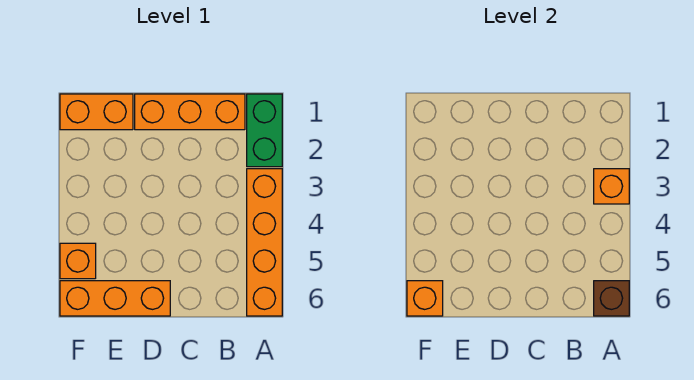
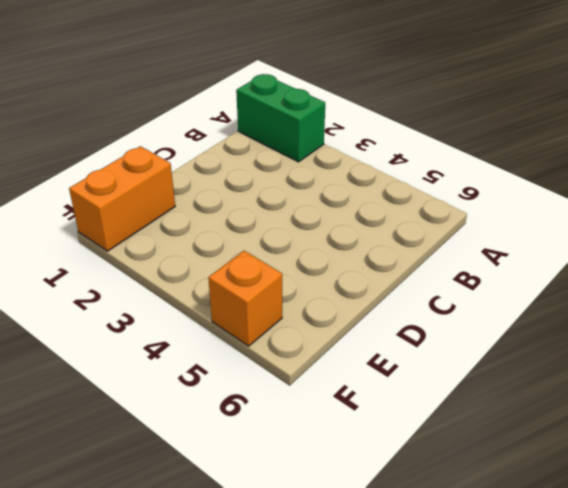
none -> orange brick A3:A6 level 1
none -> orange brick B1:D1 level 1

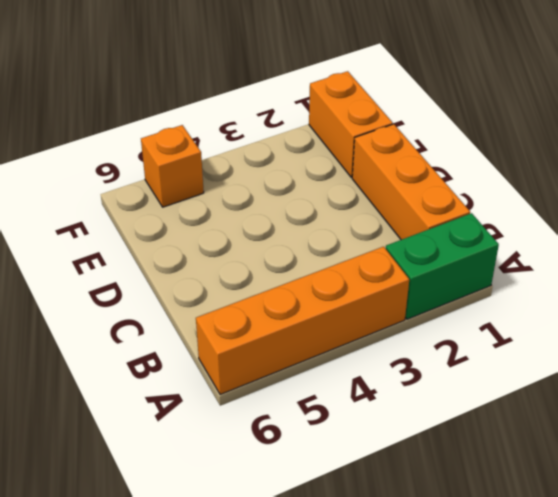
none -> orange brick D6:F6 level 1
none -> orange brick A3 level 2

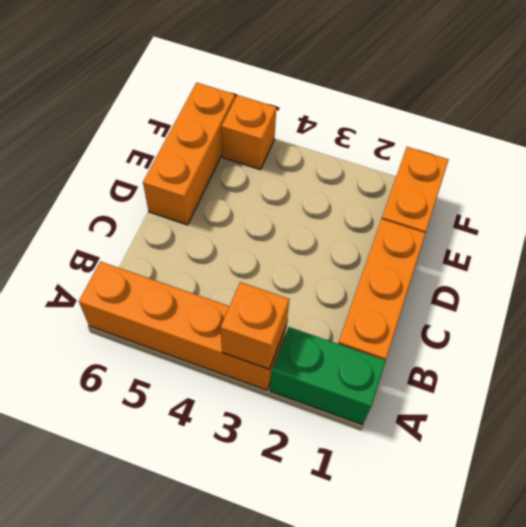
none -> brown brick A6 level 2
none -> orange brick F6 level 2

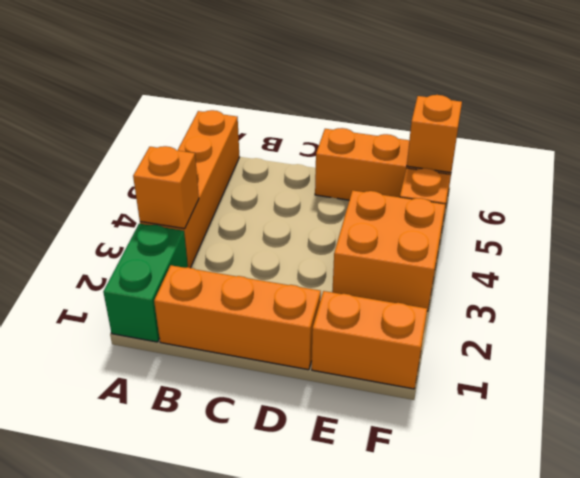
orange brick E3:F4 level 1 -> none
none -> brown brick A6 level 2

